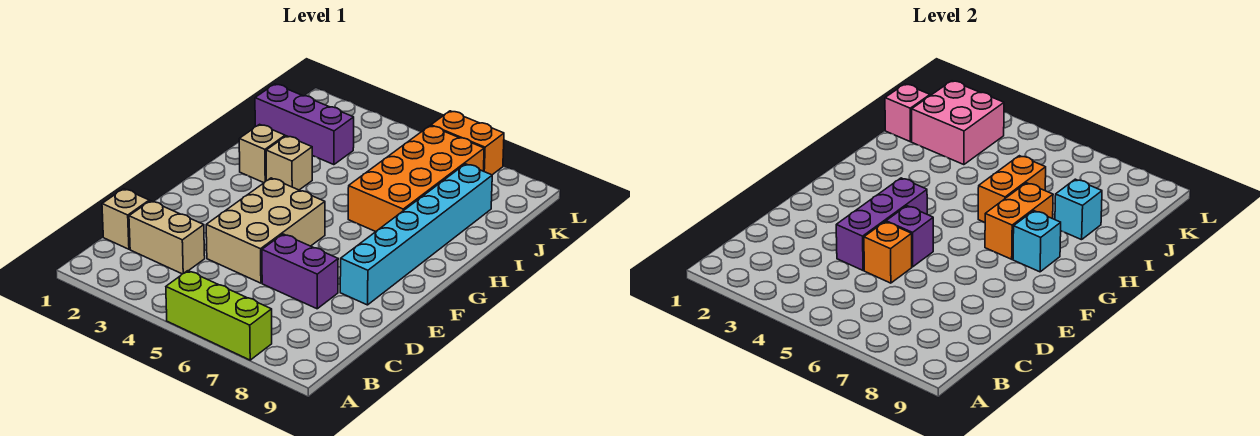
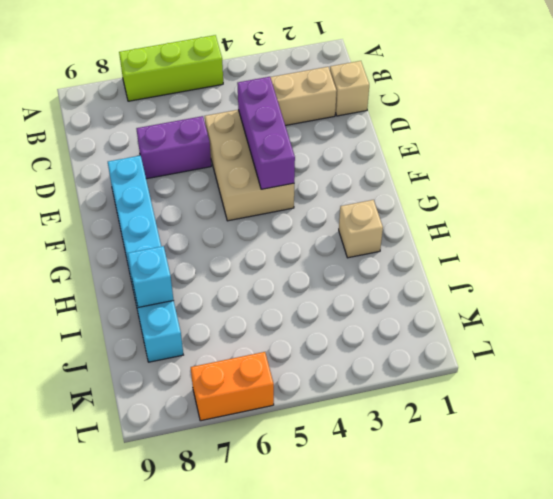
none -> tan brick H3 level 1
none -> orange brick H6:K7 level 1
none -> purple brick J1:J3 level 1

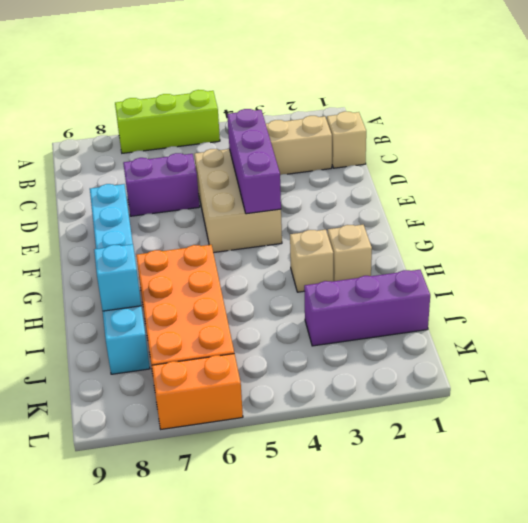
none -> orange brick D5 level 2
none -> purple brick E5 level 2
none -> orange brick G7:H7 level 2

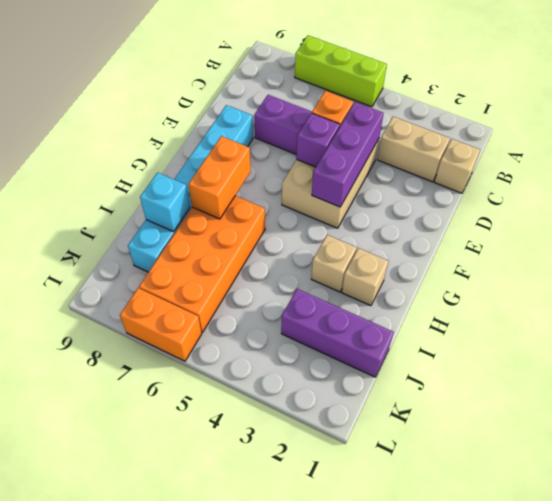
none -> cyan brick G8 level 2
none -> orange brick H6:I6 level 2
none -> pink brick J1 level 2

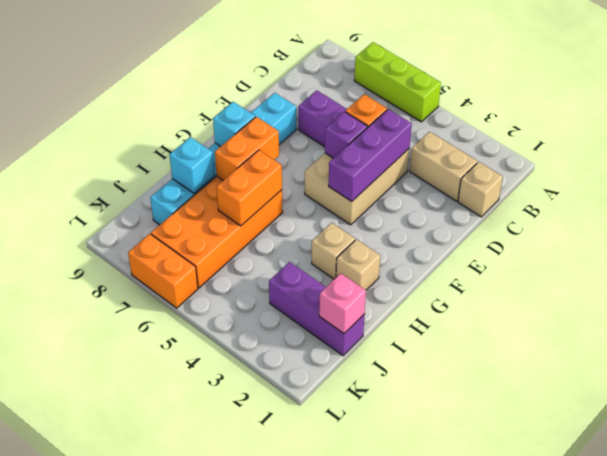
none -> pink brick J2:K3 level 2

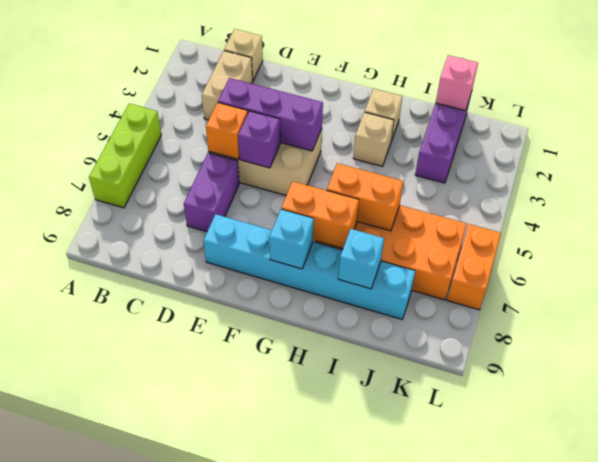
none -> pink brick J2:K3 level 2

